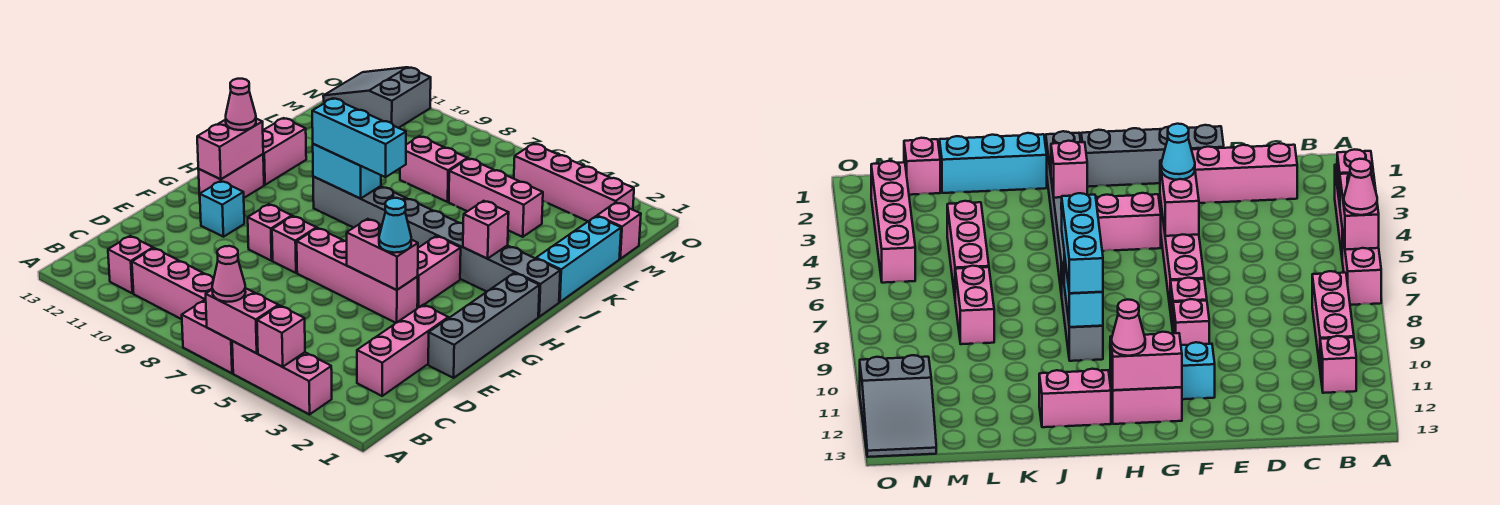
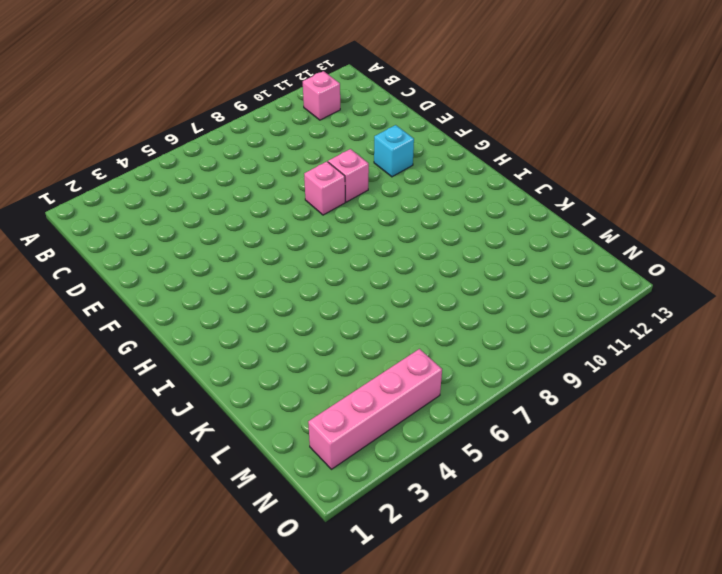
none -> pink brick A3:A5 level 1
none -> pink brick A6:A7 level 1
none -> pink brick B8:B10 level 1
none -> pink brick C2:E2 level 1

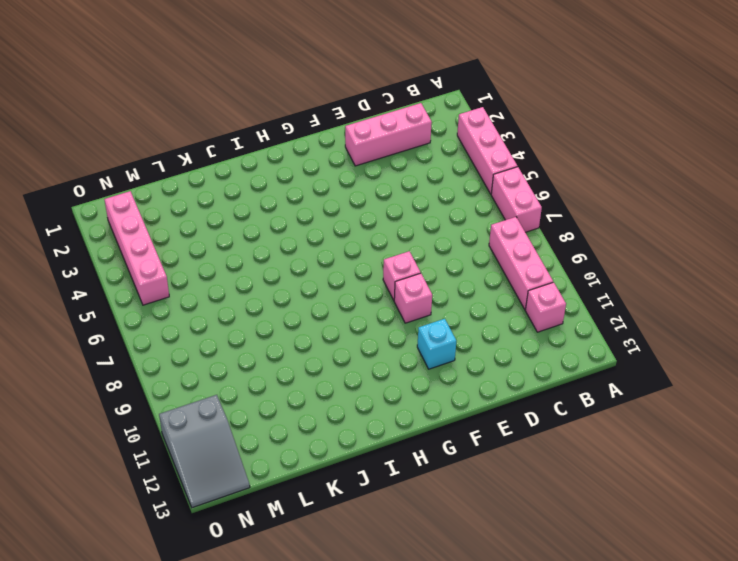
none -> grey brick E1:H1 level 1
none -> pink brick F4:F7 level 1
none -> pink brick G4:H4 level 1
none -> pink brick G12:H12 level 1

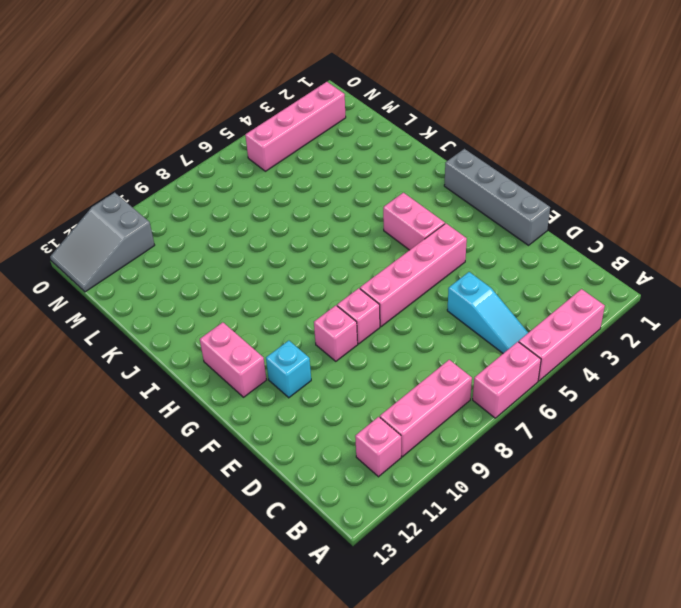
cyan slope B5:D5 level 1 top D -> none
none -> pink brick C2:E2 level 1
none -> grey brick I1:I6 level 1
none -> grey brick I7:I9 level 1
none -> pink brick I12:J12 level 1

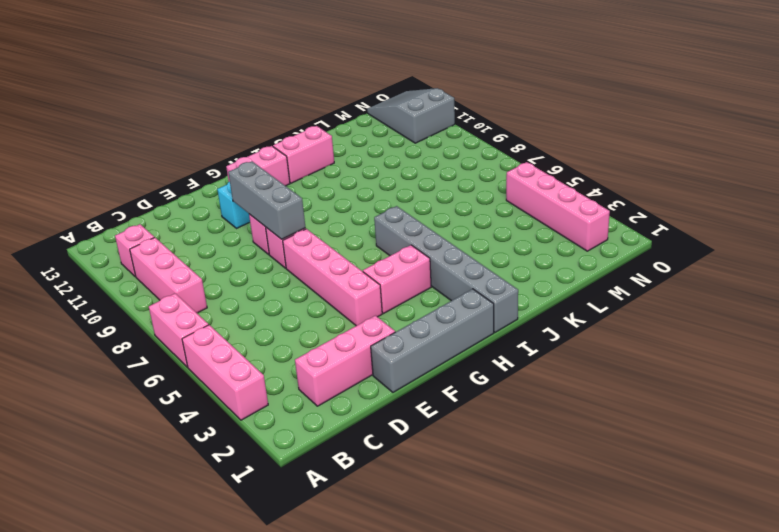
grey brick F8:F10 level 2 -> grey brick I7:I9 level 1
none -> cyan brick J1:L1 level 1
none -> pink brick L4:L6 level 1
none -> pink brick L7:L8 level 1
none -> pink brick M1 level 1

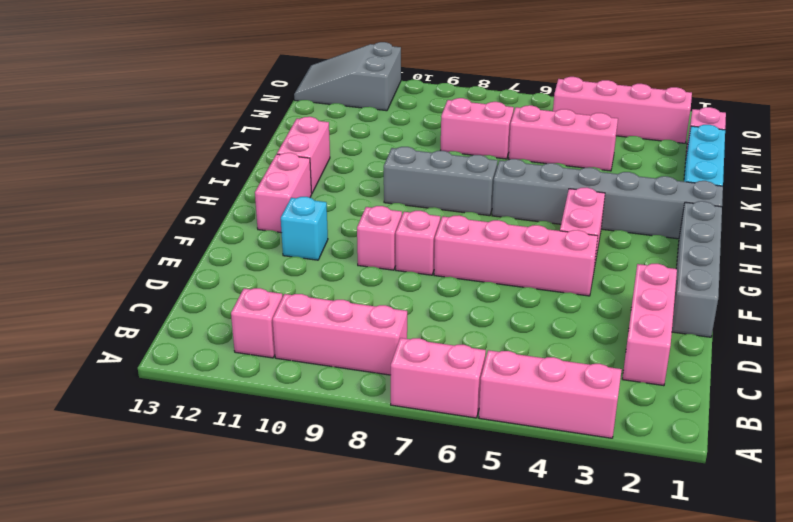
none -> pink brick A4 level 2
none -> pink brick A5:A6 level 2
none -> pink brick F4:F5 level 2
none -> pink brick G12:H12 level 2

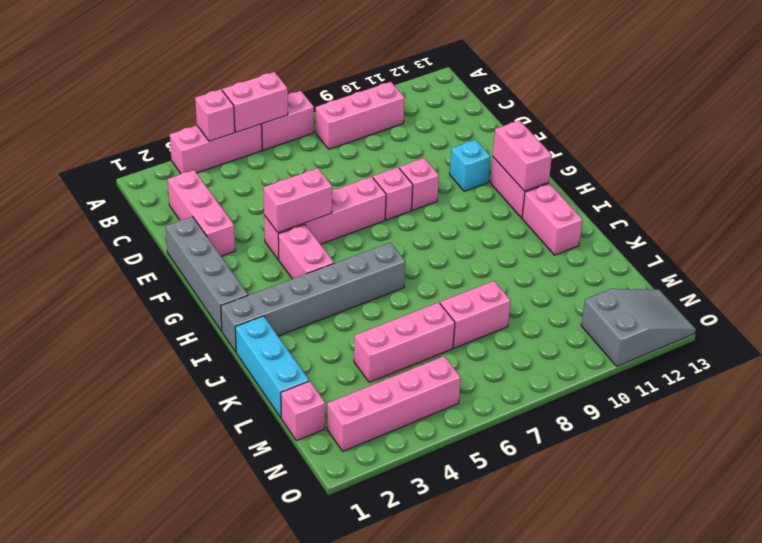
none -> pink brick B11 level 1
none -> grey brick I7:I9 level 1
none -> pink brick I3 level 2
none -> cyan brick I8:I9 level 2

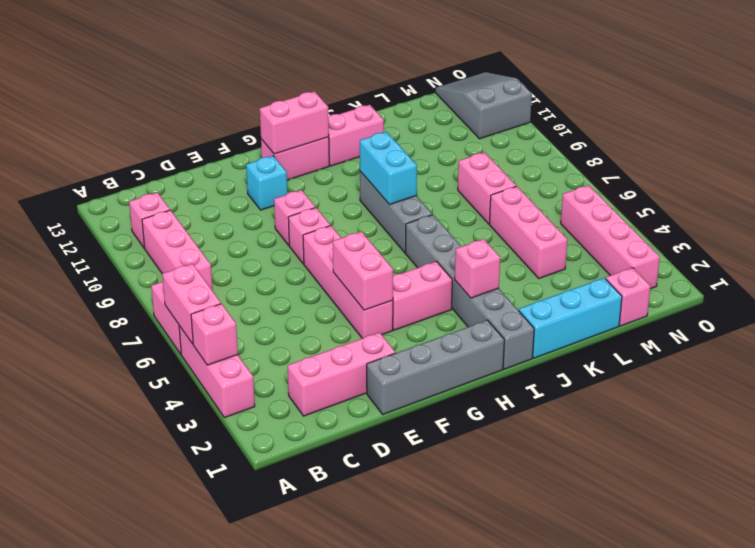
none -> pink cone A6 level 3
none -> cyan cone F4 level 3
none -> pink cone H12 level 3
none -> cyan brick I7:I9 level 3

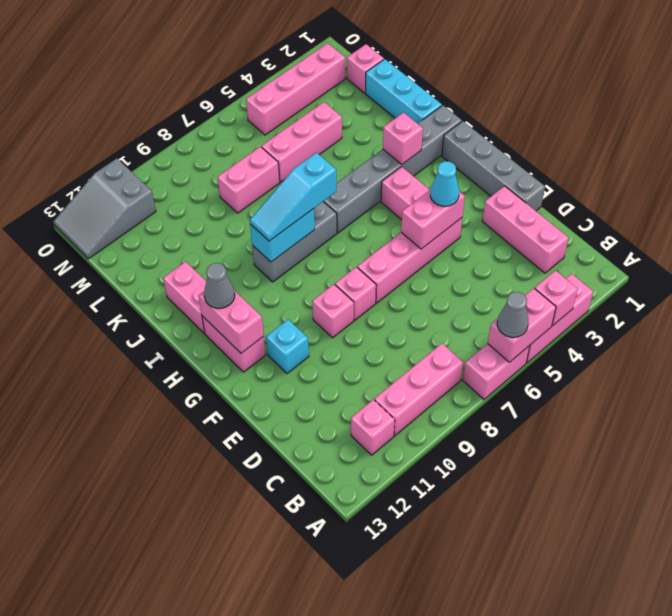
grey cone A6 level 3 -> pink cone A6 level 3
grey cone H12 level 3 -> pink cone H12 level 3
cyan slope I7:I9 level 3 top 7 -> cyan brick I7:I9 level 3

